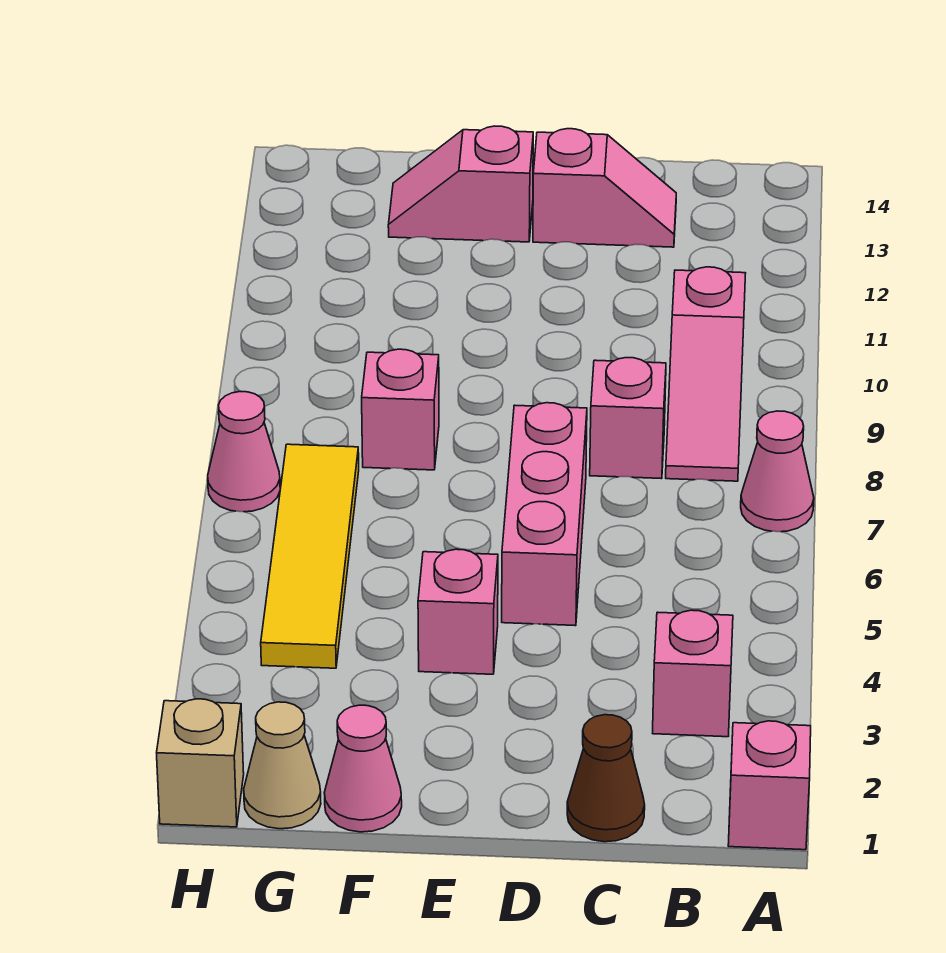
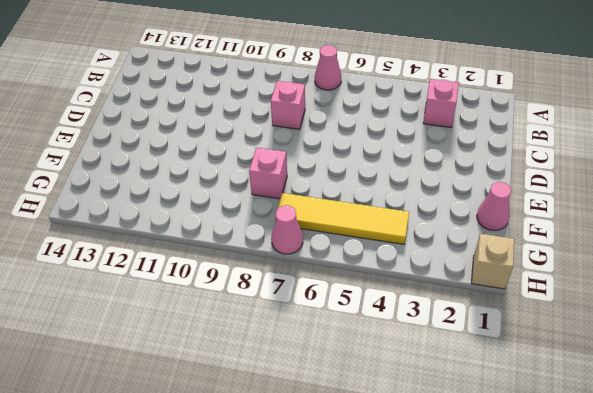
none -> pink brick A1 level 1
none -> pink slope B8:B10 level 1 top 10
none -> brown cone C1 level 1

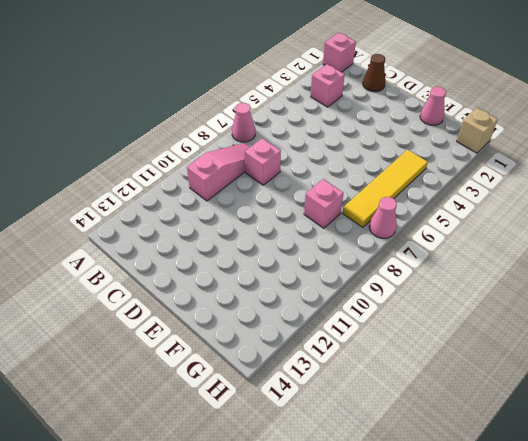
none -> pink slope C13:D13 level 1 top D
none -> pink brick D5:D7 level 1
none -> pink brick E4 level 1

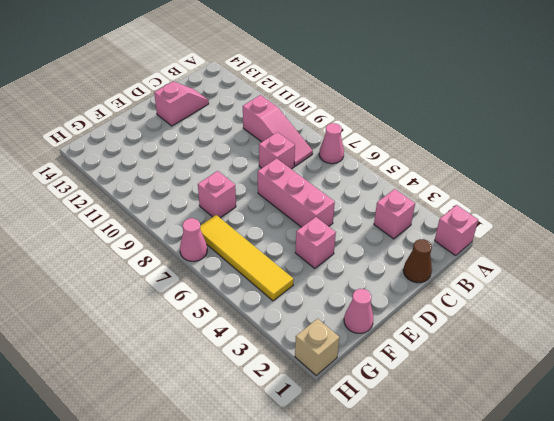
none -> pink slope E13:F13 level 1 top E
none -> tan cone G1 level 1

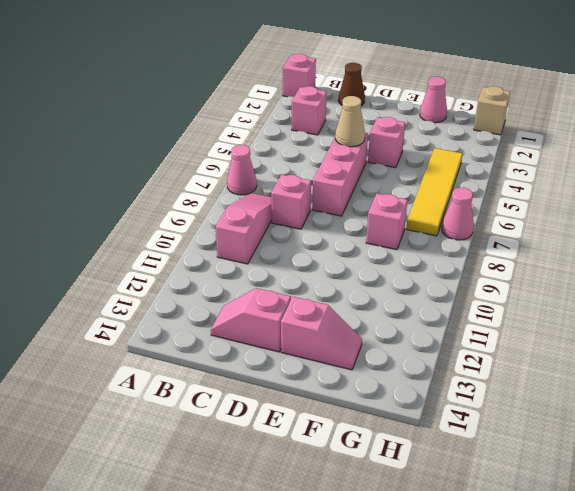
tan cone D5 level 2 -> tan cone G1 level 1

